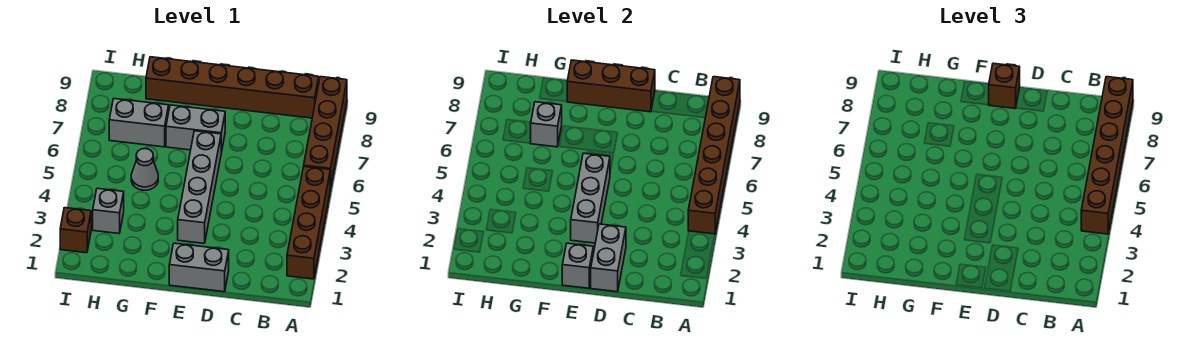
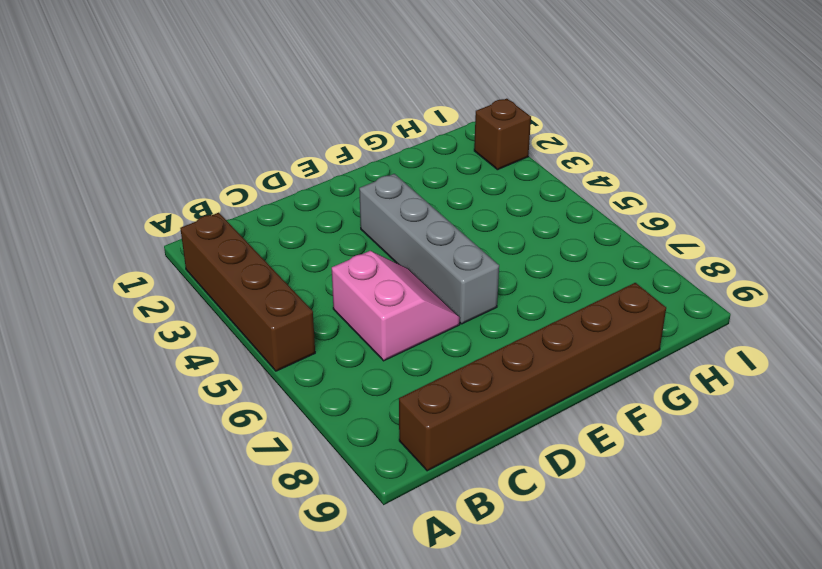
pink slope C5:D6 level 1 top C -> none
none -> brown brick A6:A9 level 1
none -> grey brick D1:E1 level 1
none -> grey brick E7:F7 level 1

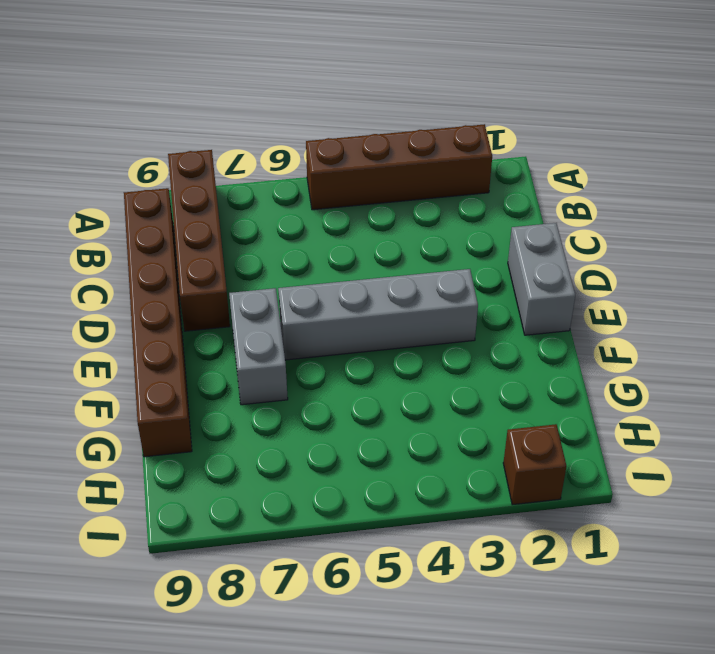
brown brick A8:D8 level 1 -> brown brick A6:A9 level 1
none -> grey cone G5 level 1
none -> grey brick G7:H7 level 1
none -> grey brick H3 level 1

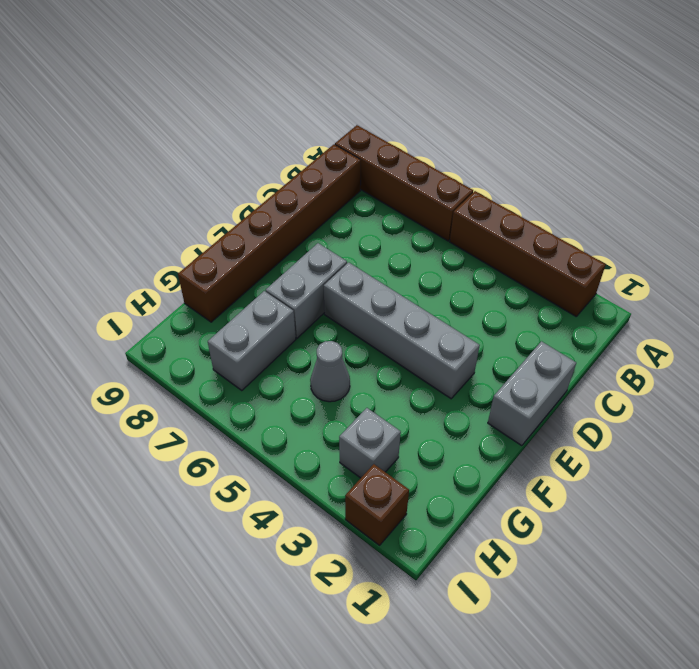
none -> brown brick A4:A9 level 2
none -> grey brick D1:D2 level 2
none -> brown brick D9:F9 level 2

